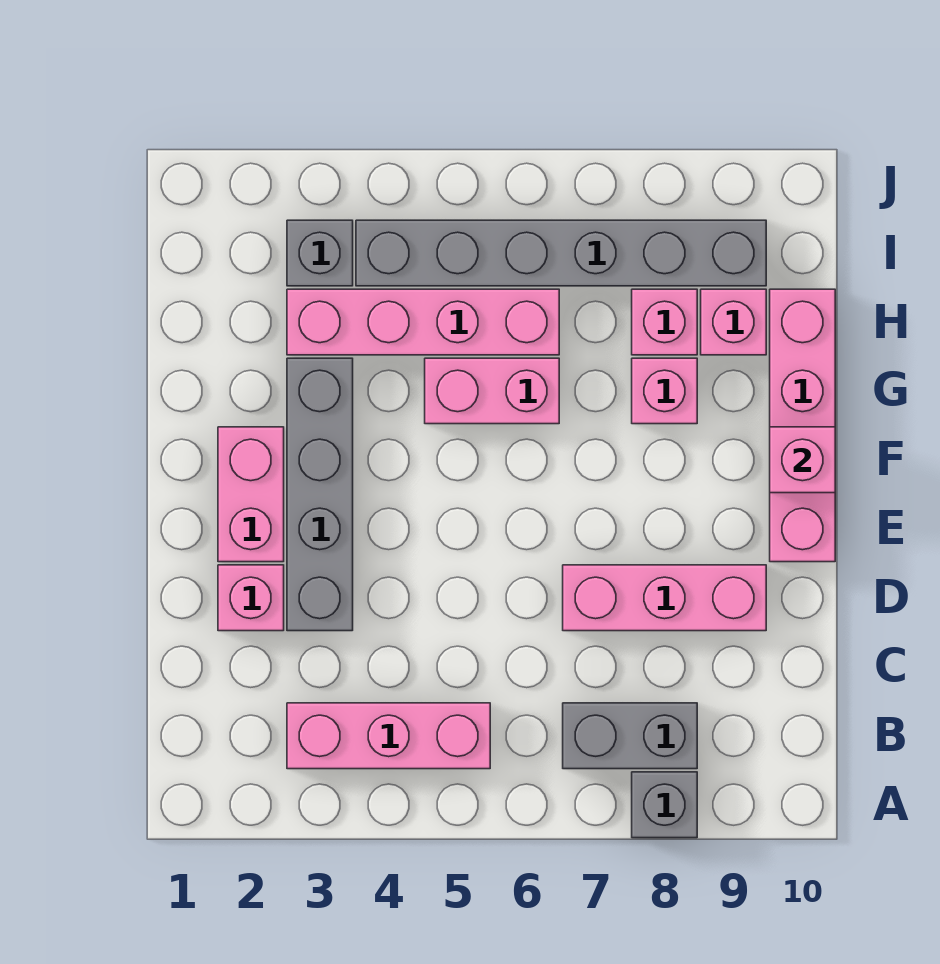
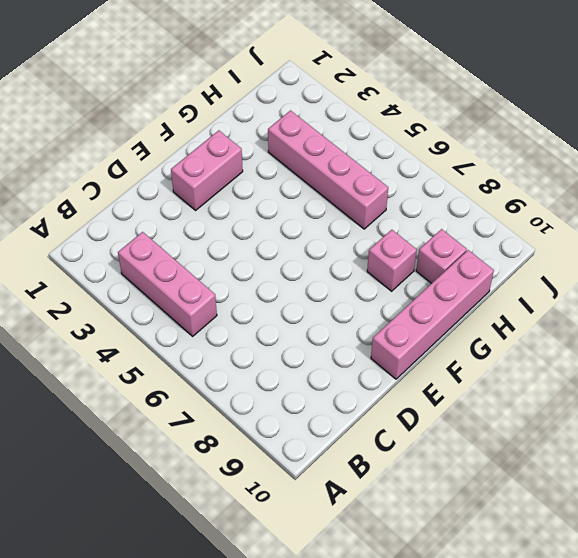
none -> grey brick A8 level 1
none -> grey brick B7:B8 level 1
none -> pink brick D2 level 1

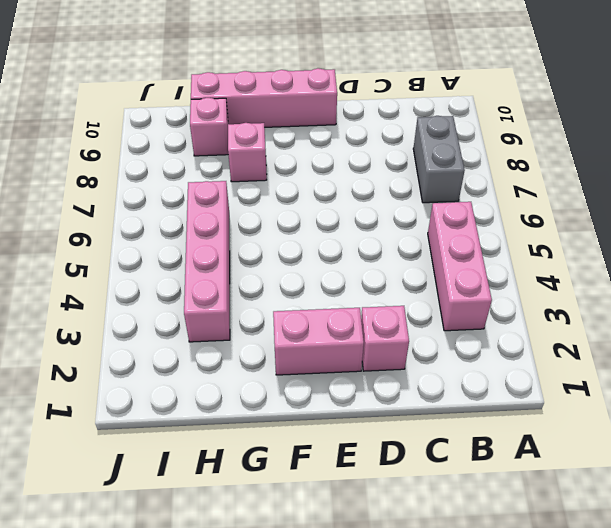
none -> grey brick A8 level 1
none -> grey brick D3:G3 level 1
none -> pink brick D7:D9 level 1

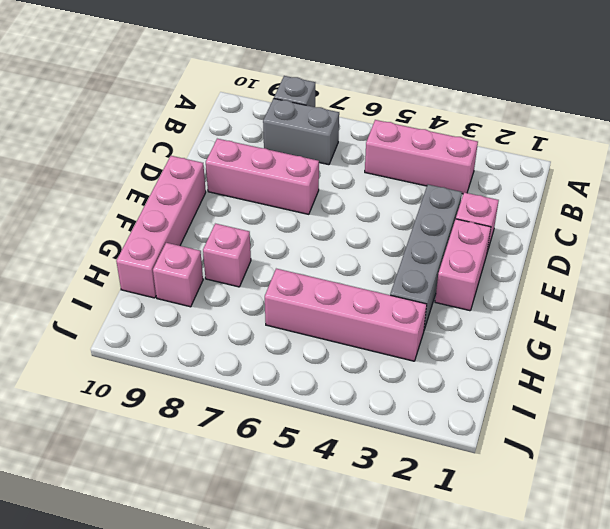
none -> pink brick G5:G6 level 1
none -> pink brick H8 level 1
none -> grey brick I3 level 1

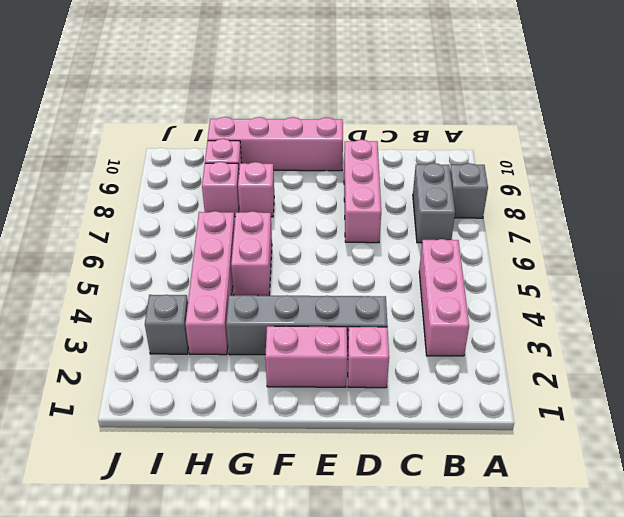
none -> grey brick I4:I9 level 1
none -> pink brick F10 level 2

